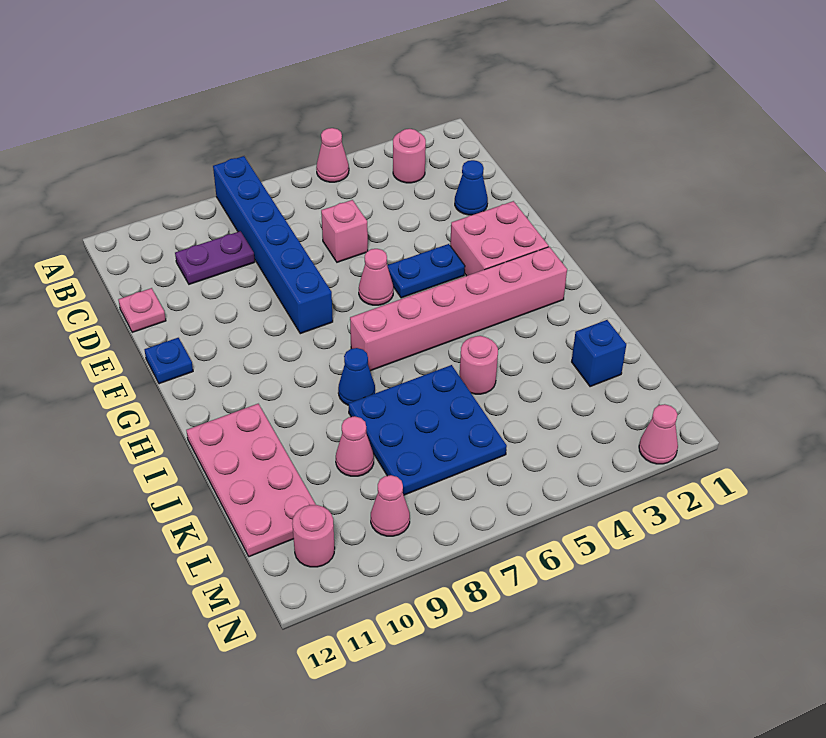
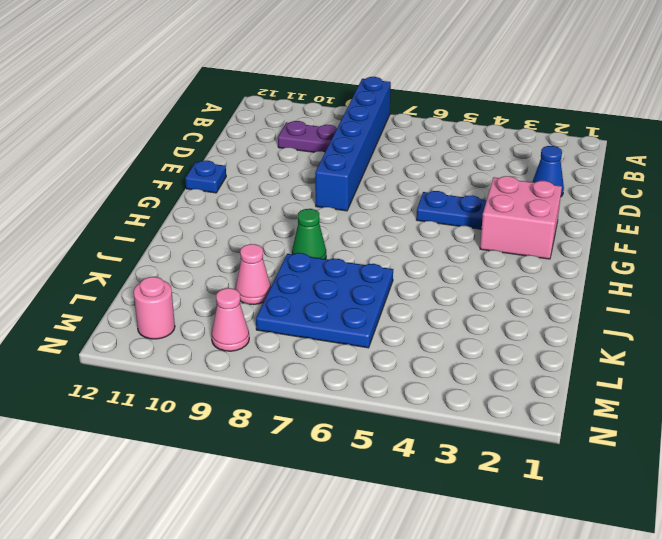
green cone I8 level 1 -> blue cone I8 level 1
none -> pink cone A5 level 1
none -> pink round brick B3 level 1
none -> pink brick D6 level 1

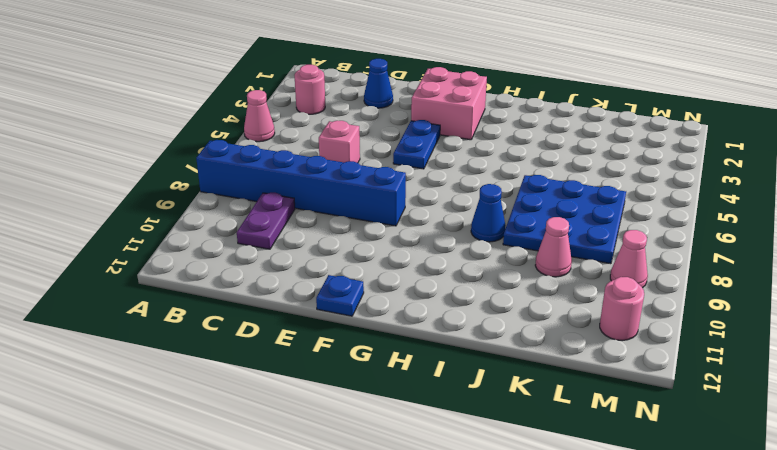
none -> pink plate D12 level 1
none -> pink cone F6 level 1
none -> pink brick H2:H7 level 1

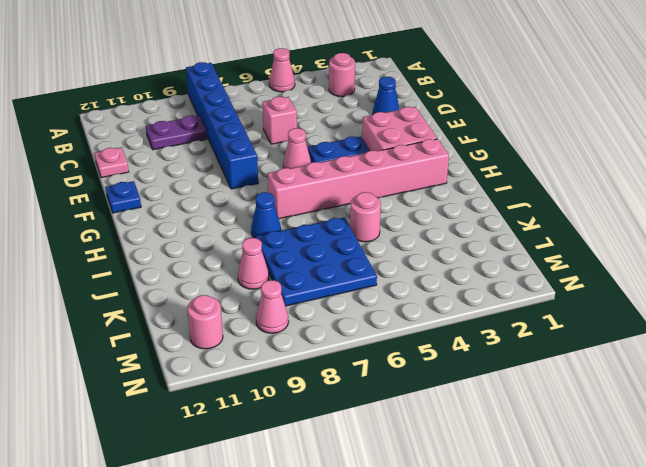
none -> pink plate I11:L12 level 1
none -> blue brick K2 level 1
none -> pink cone N2 level 1

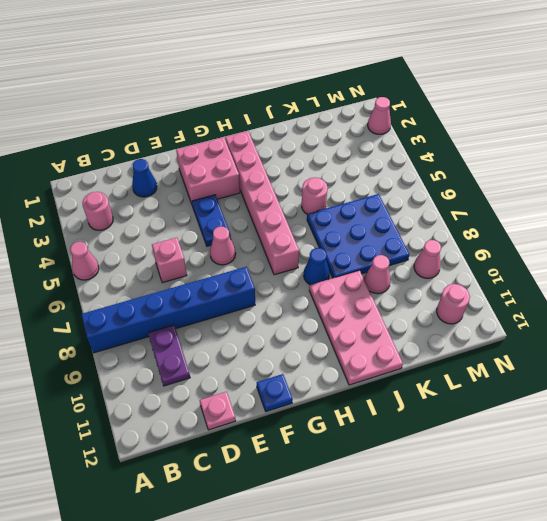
pink plate I9:J12 level 1 -> pink plate I11:L12 level 1
none -> blue brick K2 level 1

